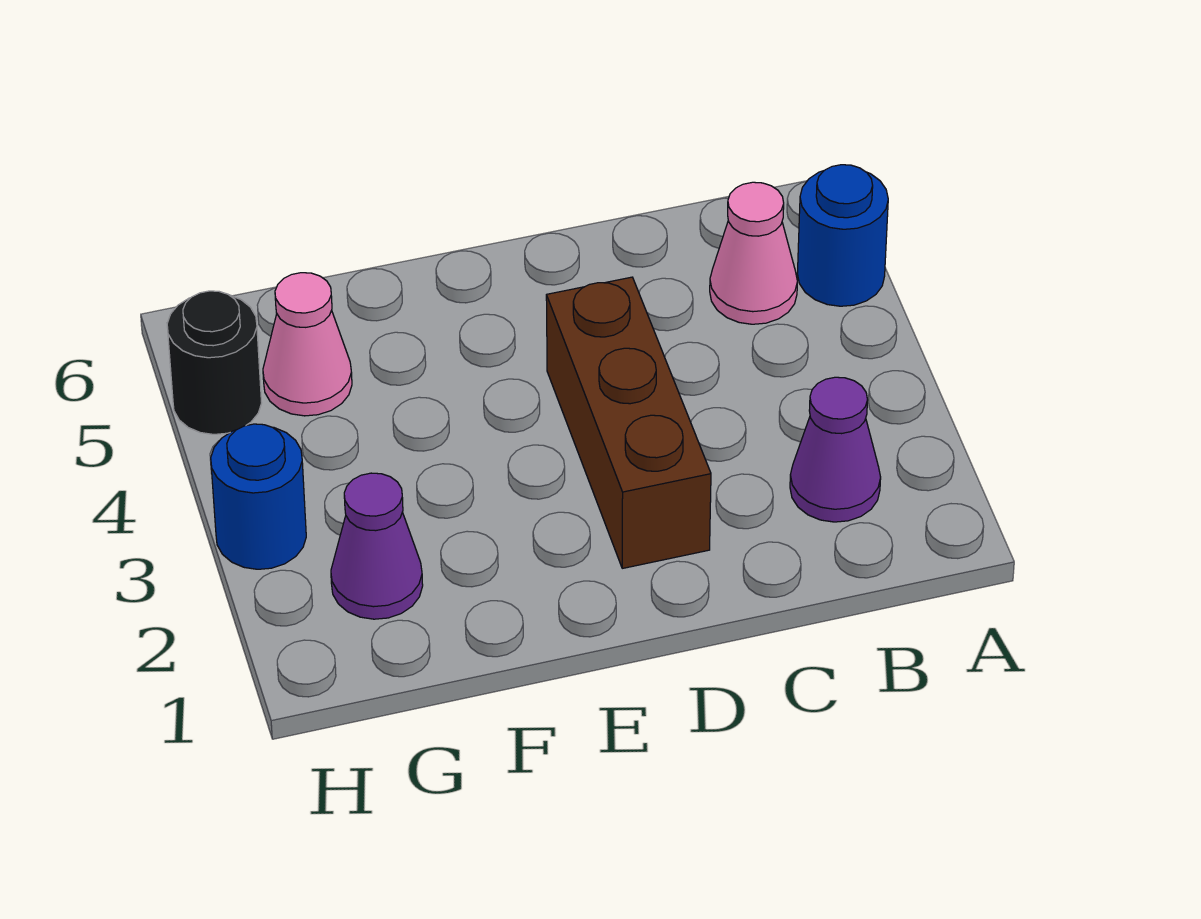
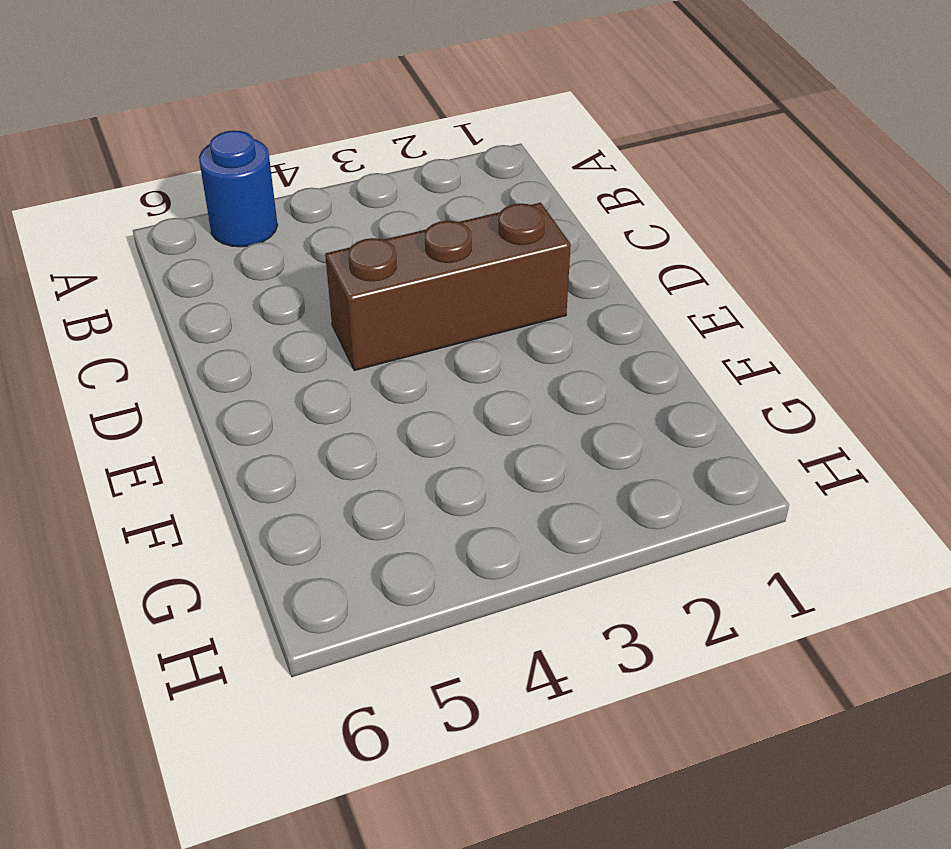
none -> purple cone B2 level 1
none -> pink cone B5 level 1

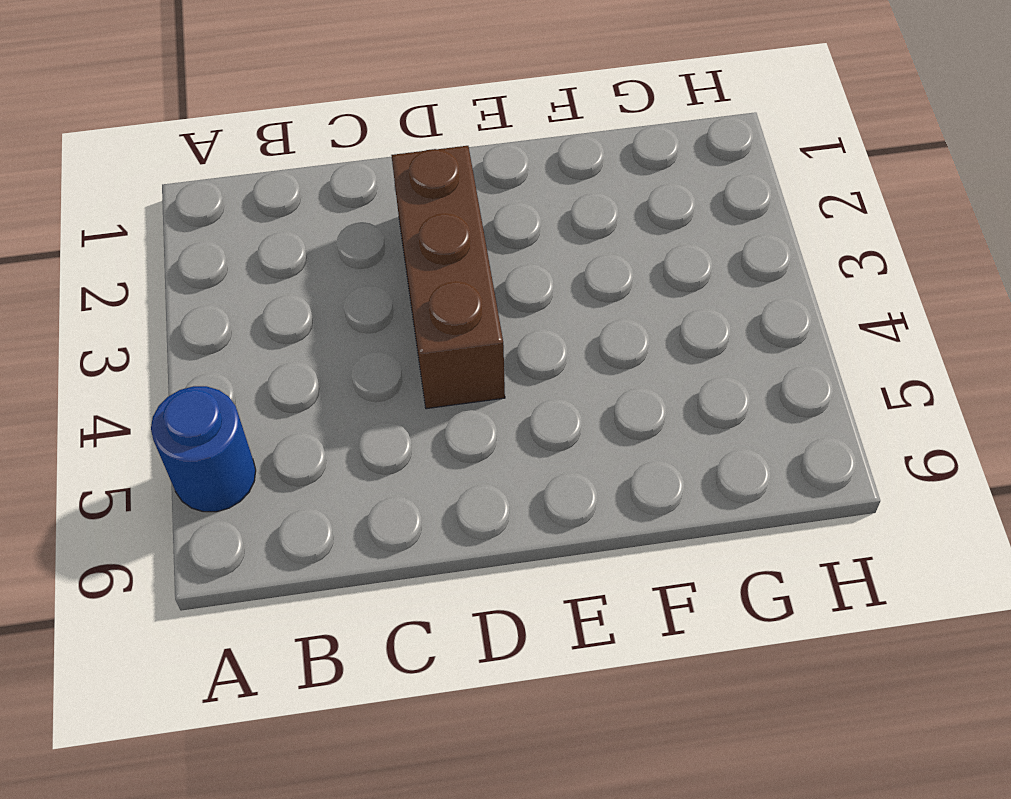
none -> purple cone B2 level 1
none -> pink cone B5 level 1

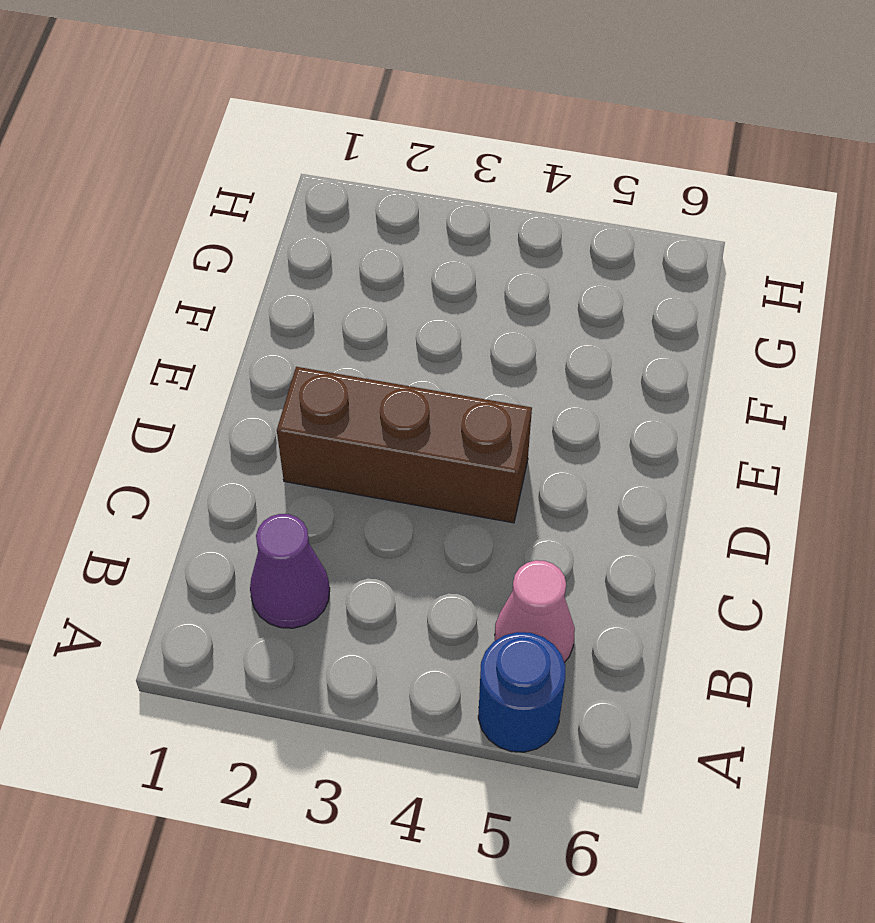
none -> purple cone G2 level 1
none -> pink cone G5 level 1

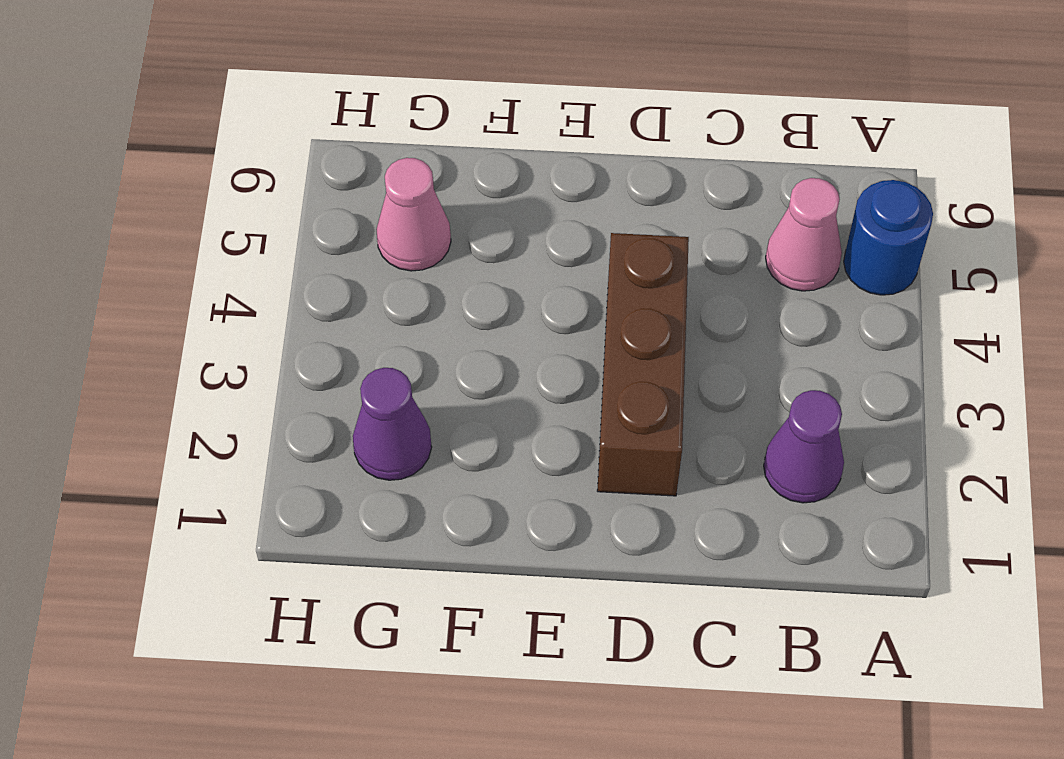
none -> blue round brick H3 level 1
none -> black round brick H5 level 1

